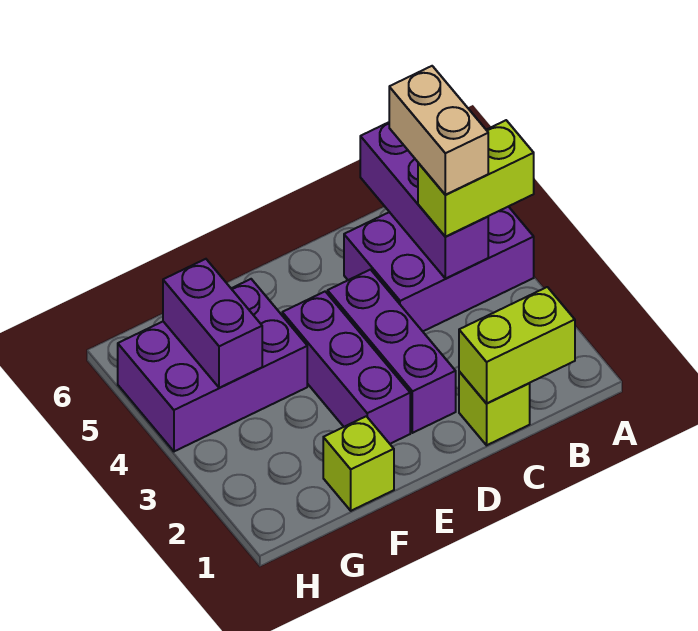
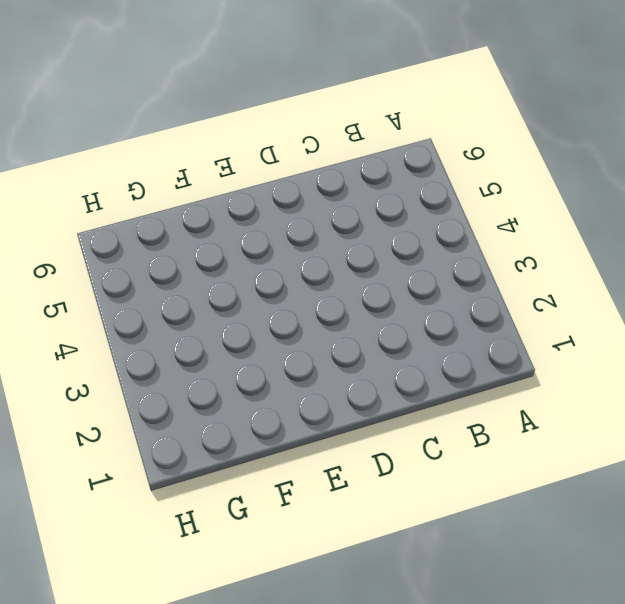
none -> purple brick A4:C5 level 1
none -> lime brick C1 level 1

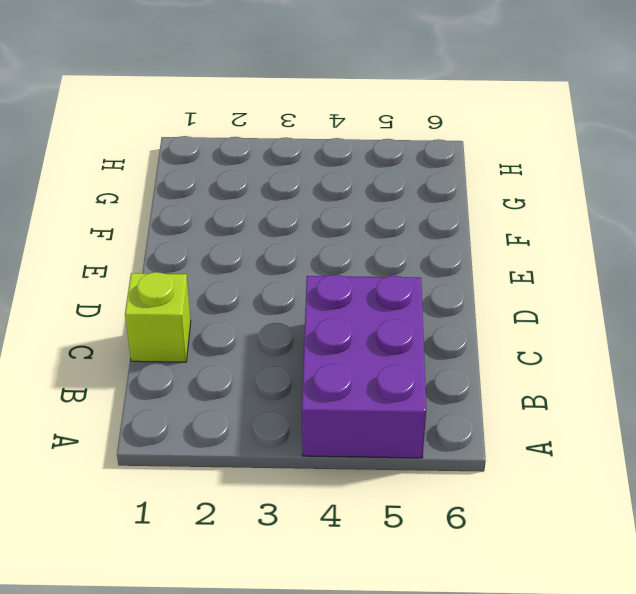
none -> purple brick D2:D4 level 1
none -> purple brick E2:E4 level 1

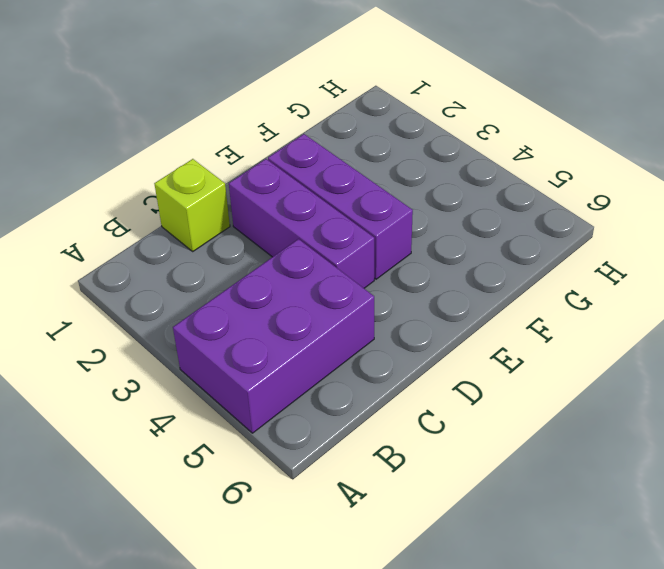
none -> lime brick F1 level 1
none -> purple brick F4:H5 level 1

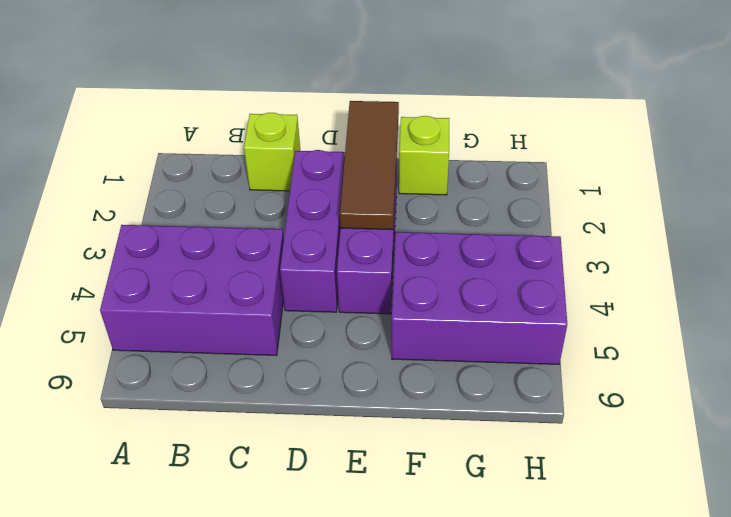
brown tile E1:E3 level 2 -> none
none -> lime brick B1:C1 level 2
none -> purple brick B4:B6 level 2

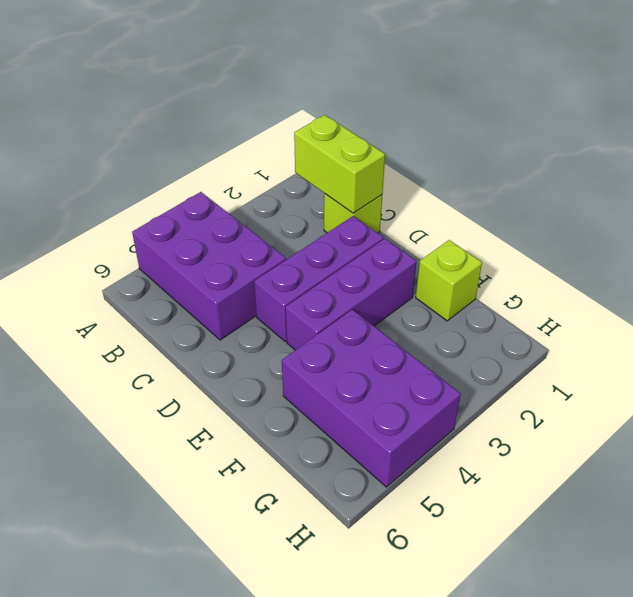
none -> purple brick B4:B6 level 2
none -> purple brick G4:G5 level 2

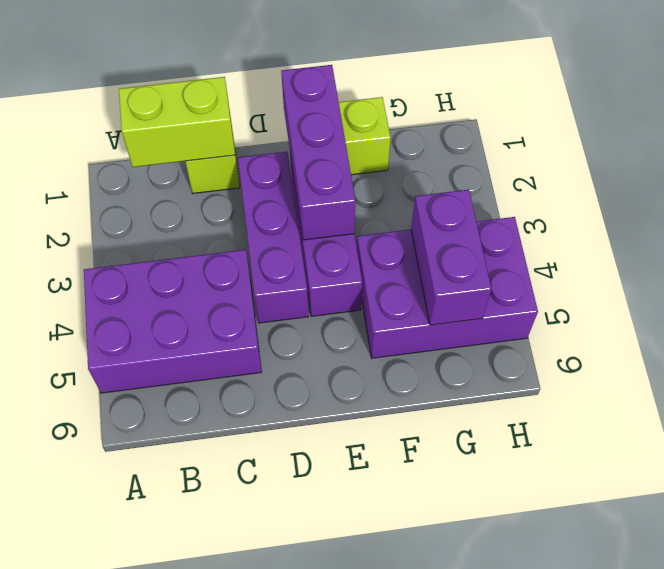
purple brick E1:E3 level 2 -> purple brick B4:B6 level 2
none -> lime brick A4:B4 level 3
none -> tan brick B4:B5 level 4

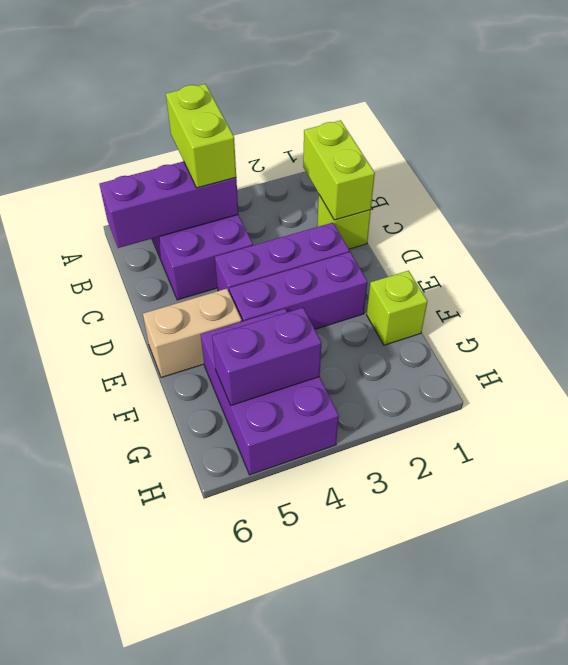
tan brick E5:E6 level 1 -> tan brick B4:B5 level 4

